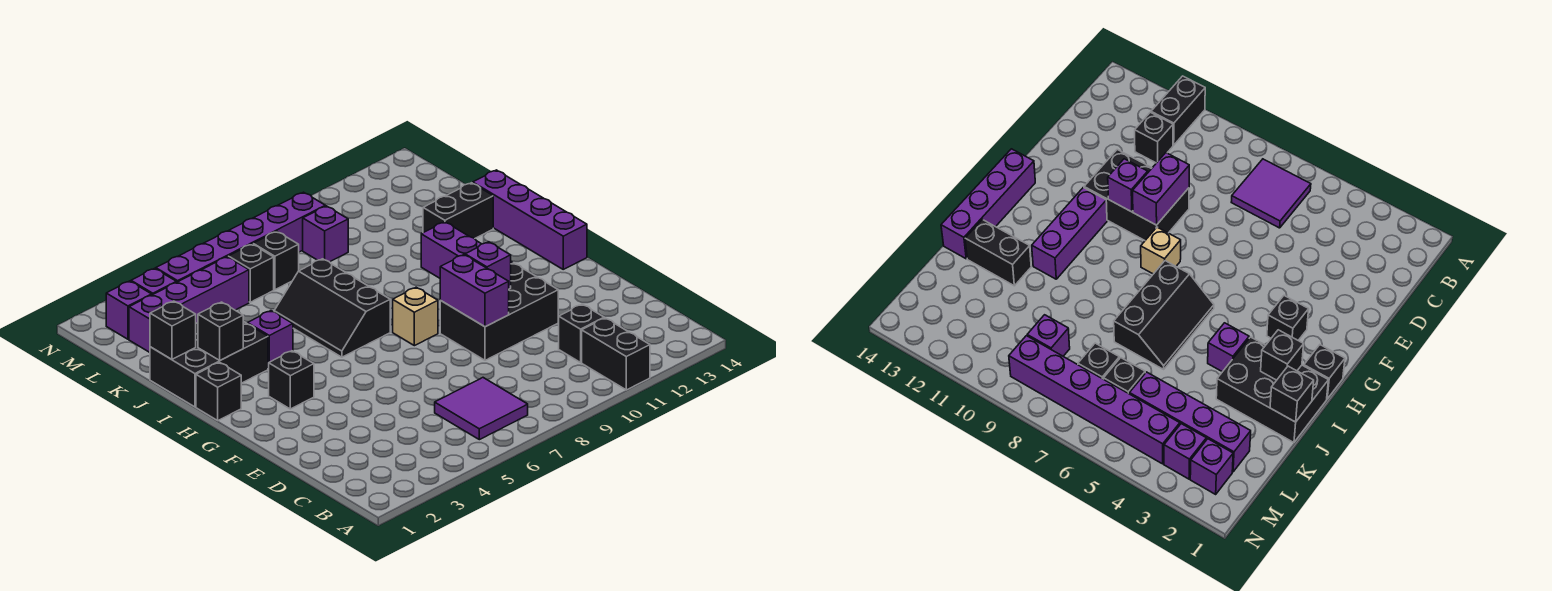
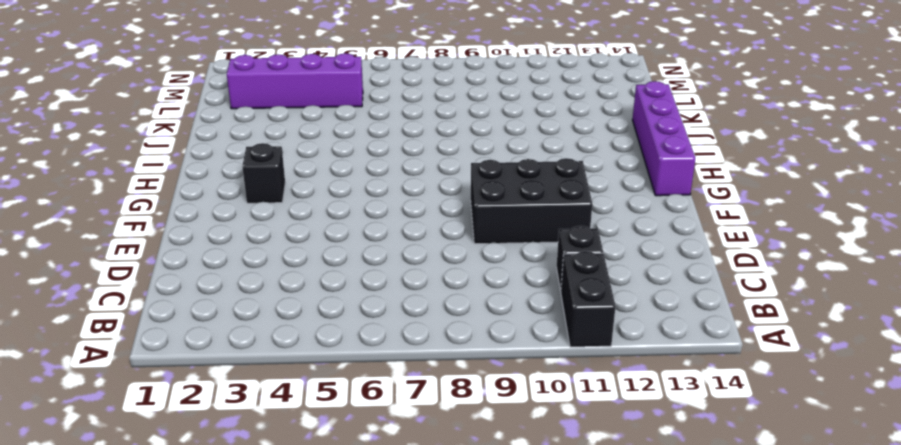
none -> purple tile B6:C7 level 1
none -> tan brick G8 level 1
none -> purple brick G11:I11 level 1

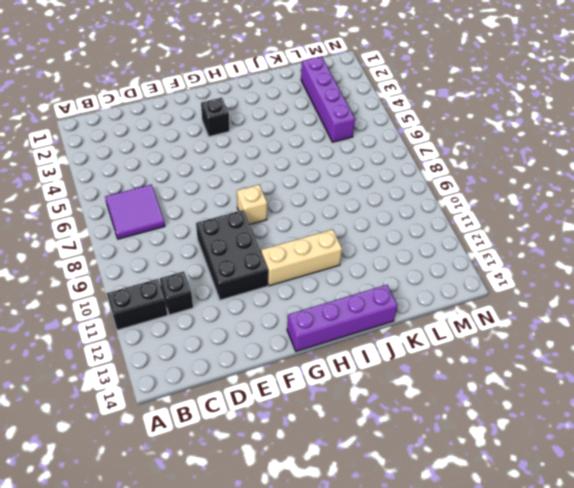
tan brick G11:I11 level 1 -> purple brick G11:I11 level 1
none -> black brick H1 level 1
none -> black slope H6:J7 level 1 top 7
none -> black brick I1:J3 level 1

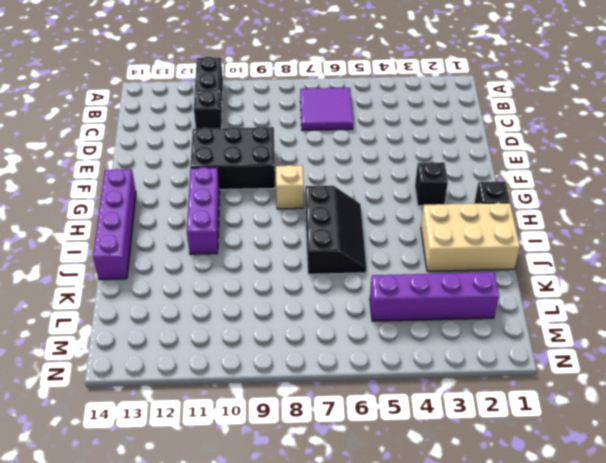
tan brick I1:J3 level 1 -> black brick I1:J3 level 1
none -> purple brick I4 level 1
none -> black brick J12:J13 level 1
none -> black brick L6 level 1

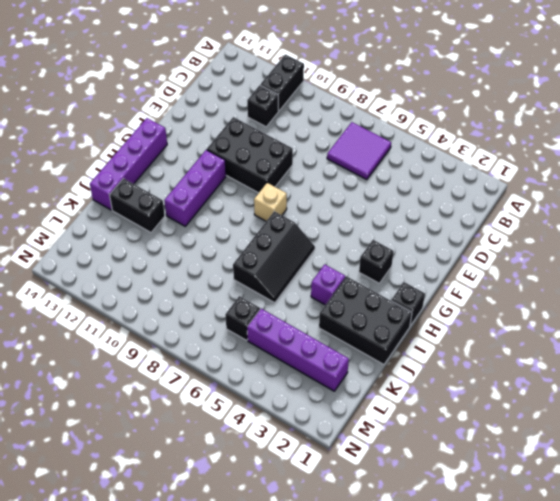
none -> black brick L7 level 1
none -> purple brick L9 level 1
none -> purple brick M2 level 1

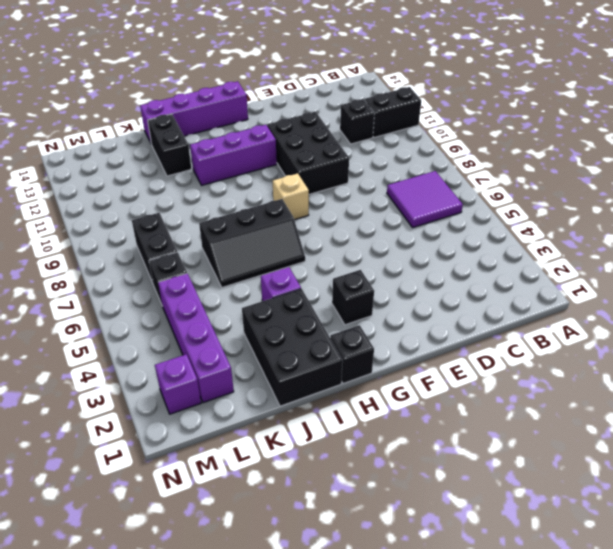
black brick L7:L8 level 1 -> black brick L7 level 1
none -> purple brick L9 level 1
none -> purple brick M3 level 1
none -> purple brick M4:M9 level 1

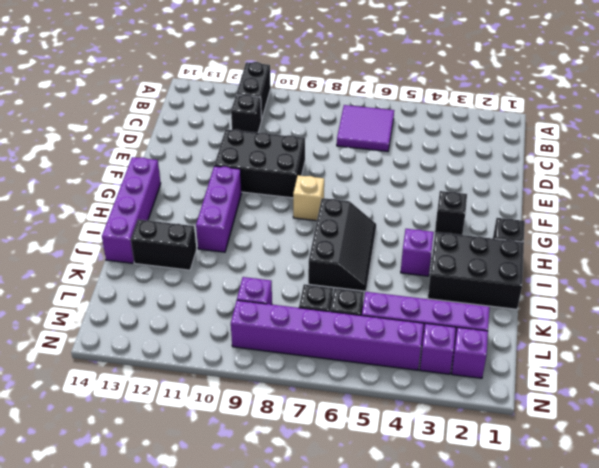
none -> purple brick E9:F9 level 2
none -> purple brick F10 level 2
none -> black brick I2 level 2

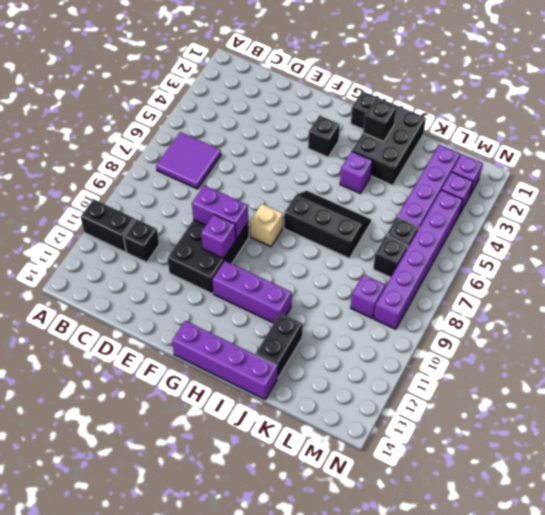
none -> black brick J1 level 2

